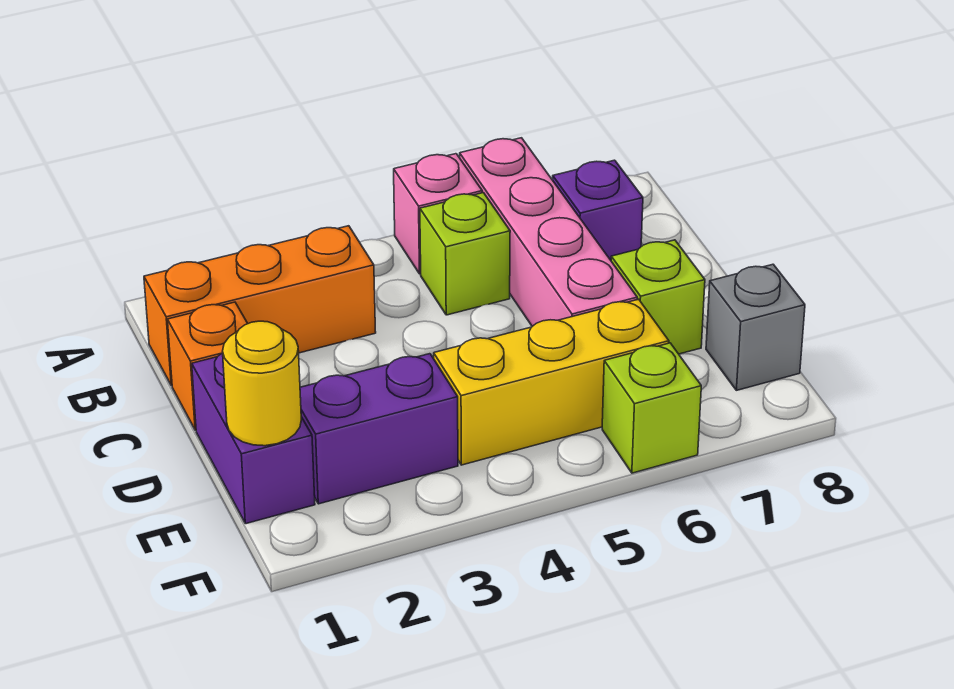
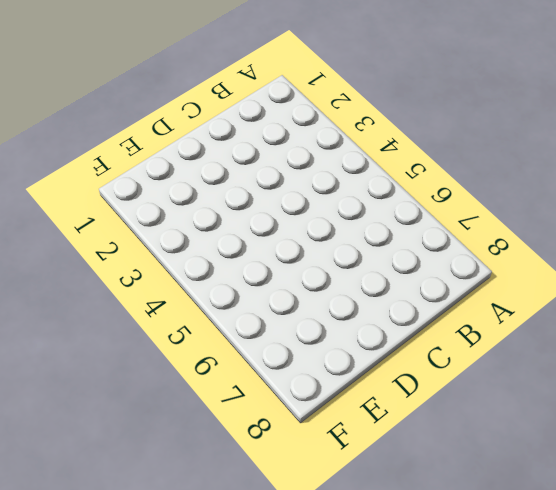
none -> pink brick A5 level 1
none -> pink brick A6:D6 level 1
none -> orange brick B1:B3 level 1

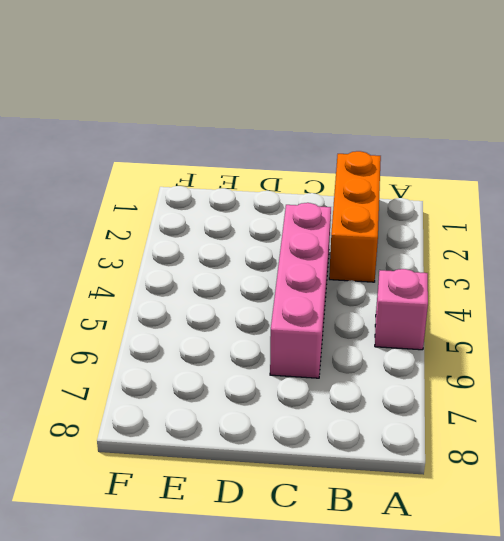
pink brick C3:C6 level 1 -> pink brick A6:D6 level 1
none -> lime brick B5 level 1
none -> purple brick B7 level 1
none -> orange brick C1 level 1

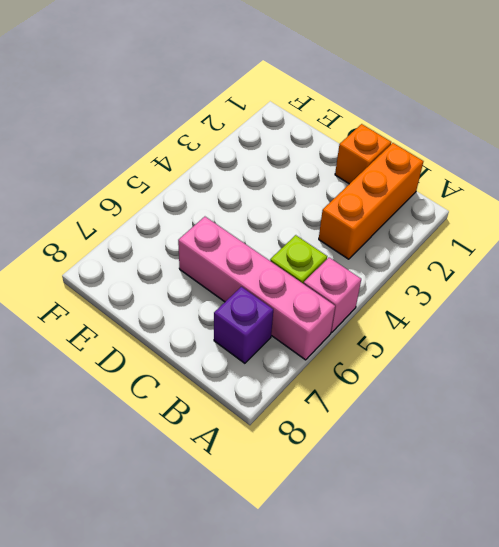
none -> purple brick D1:E1 level 1
none -> lime brick D7 level 1
none -> purple brick E2:E3 level 1

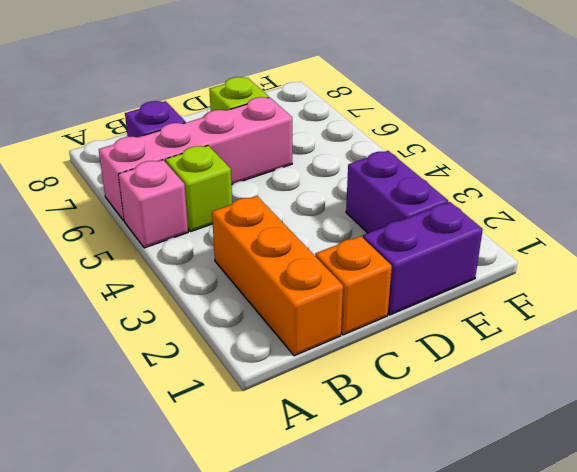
none -> yellow brick E4:E6 level 1
none -> grey brick E8 level 1
none -> lime brick F6 level 1

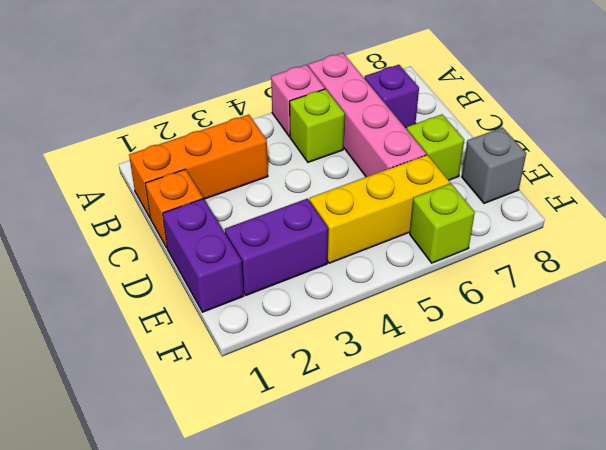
none -> yellow round brick E1 level 2

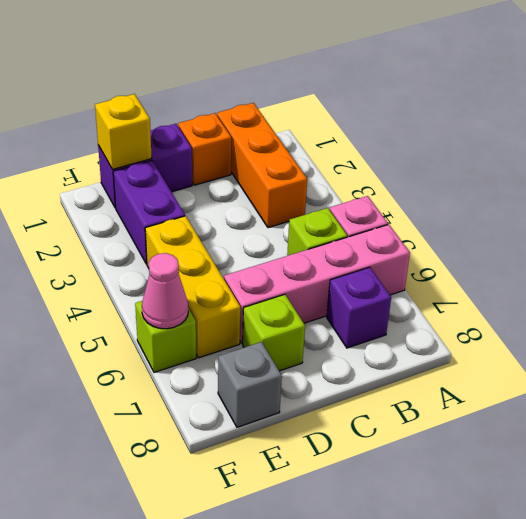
yellow brick E1 level 2 -> yellow round brick E1 level 2
pink cone F6 level 2 -> none

